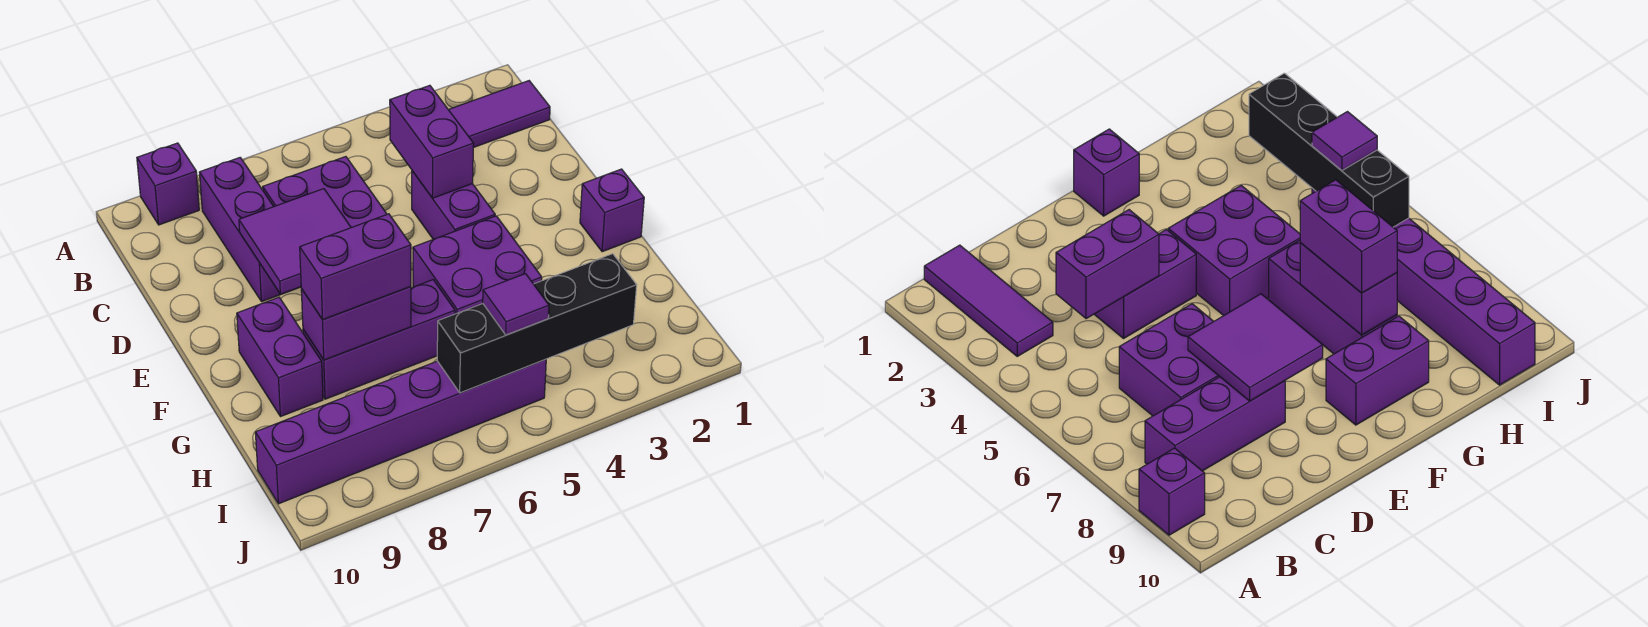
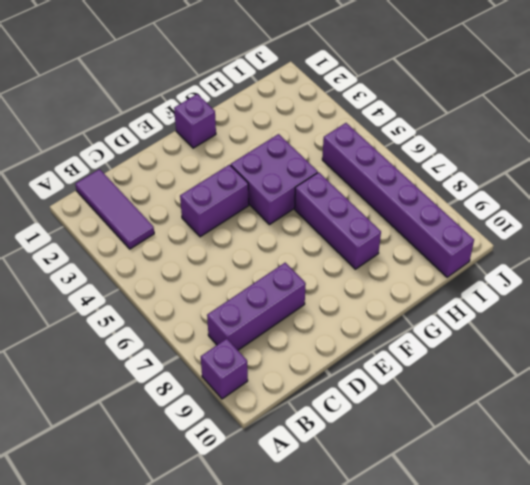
none -> purple brick C6:D7 level 1
none -> purple brick F9:G9 level 1
none -> purple brick C4:D4 level 2

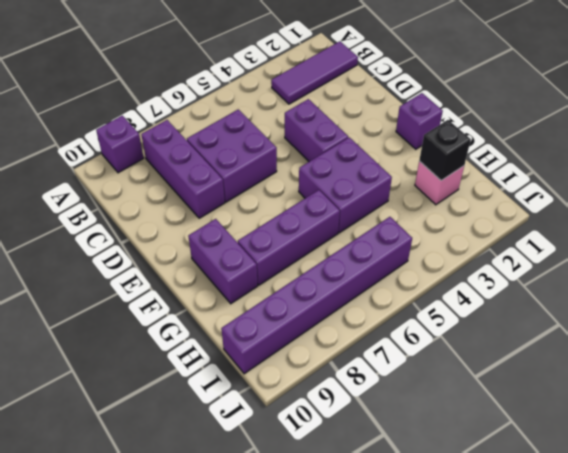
pink brick H2 level 1 -> none
black brick H2 level 2 -> none
none -> purple brick C4:D4 level 2
none -> purple tile D7:E8 level 2
none -> purple brick G7:G8 level 2

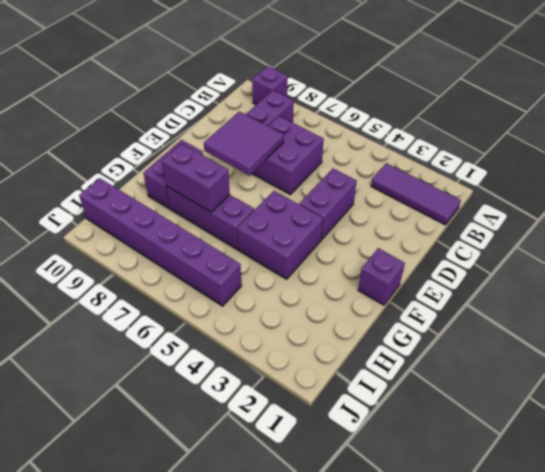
none -> purple brick C4:D4 level 2
none -> black brick I3:I6 level 2
none -> purple brick G7:G8 level 3

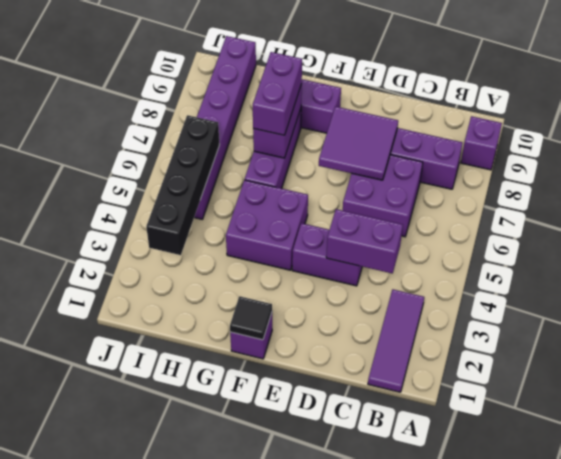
black tile F1 level 2 -> none
none -> purple tile I5 level 3

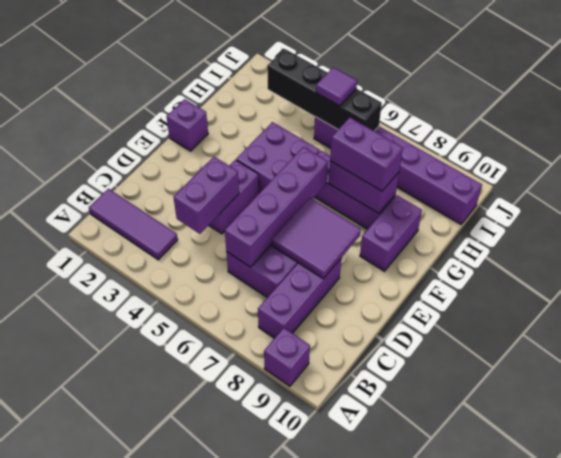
purple brick C6:F6 level 2 -> none

